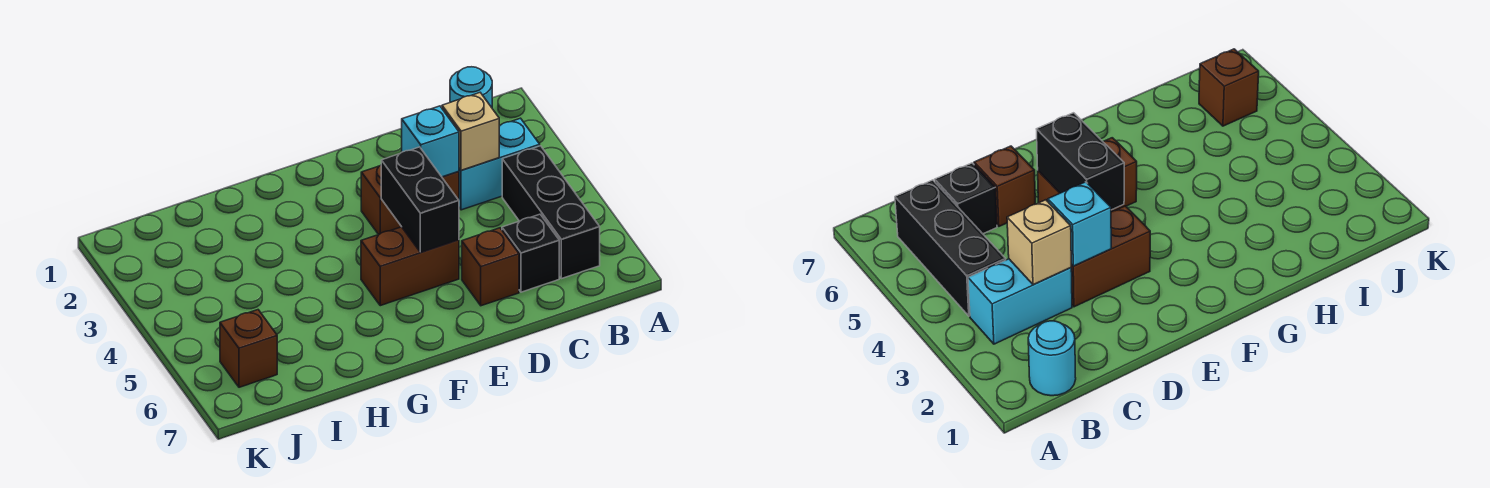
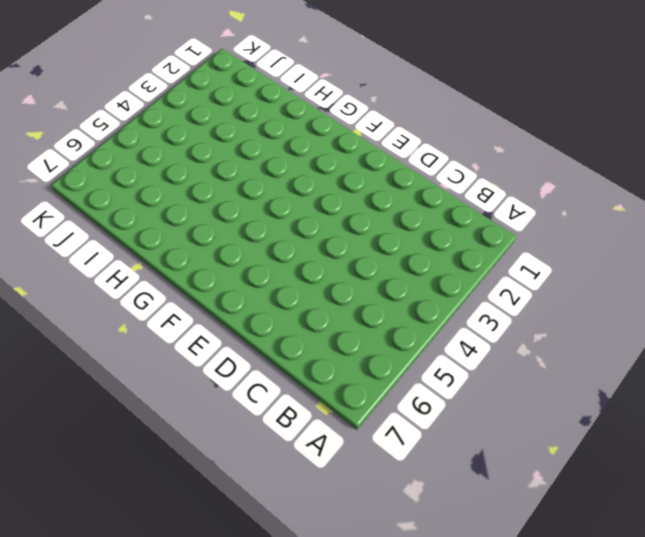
none -> cyan round brick B1 level 1
none -> cyan brick B3:C3 level 1

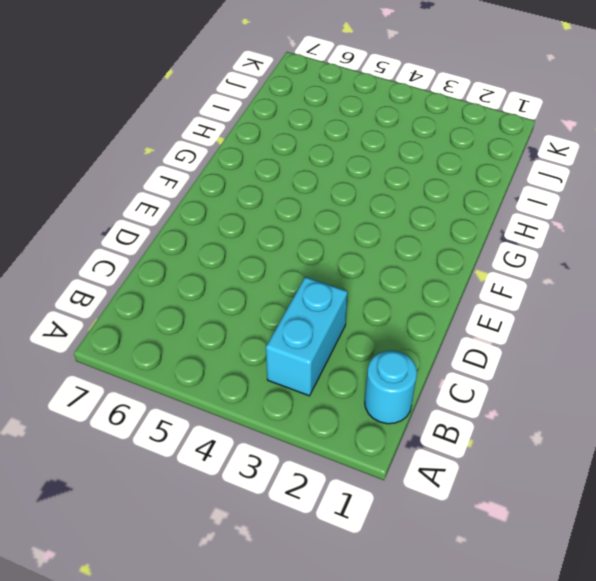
none -> black brick B4:B6 level 1
none -> black brick C6 level 1

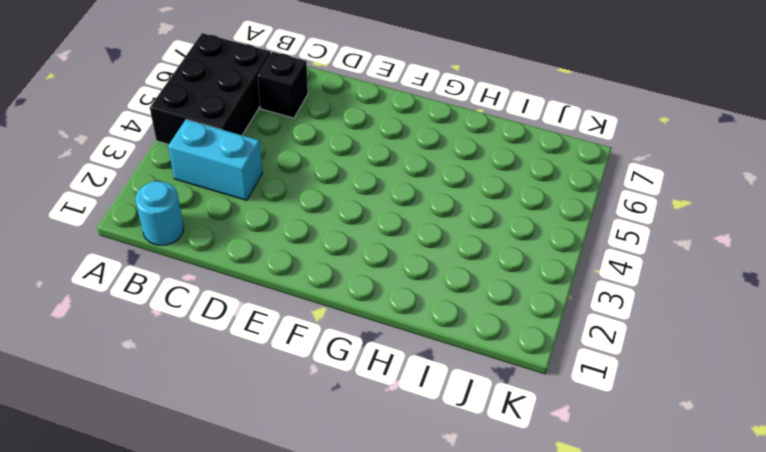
black brick A4:B6 level 1 -> black brick B4:B6 level 1
none -> brown brick D3:E3 level 1
none -> brown brick D6 level 1

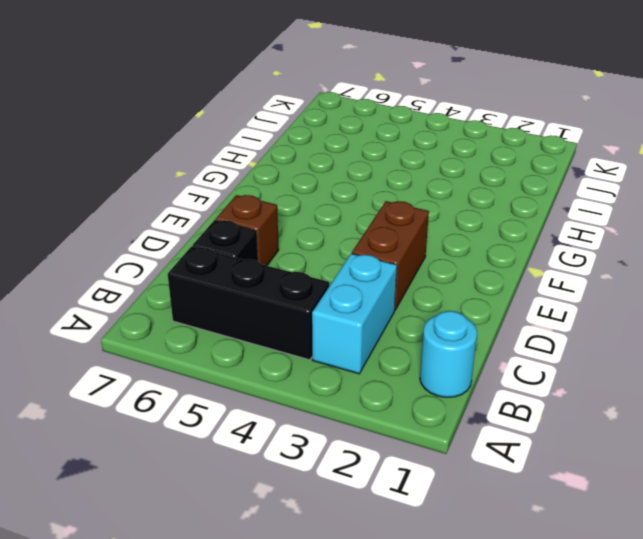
none -> brown brick E5:F5 level 1
none -> brown brick J6 level 1

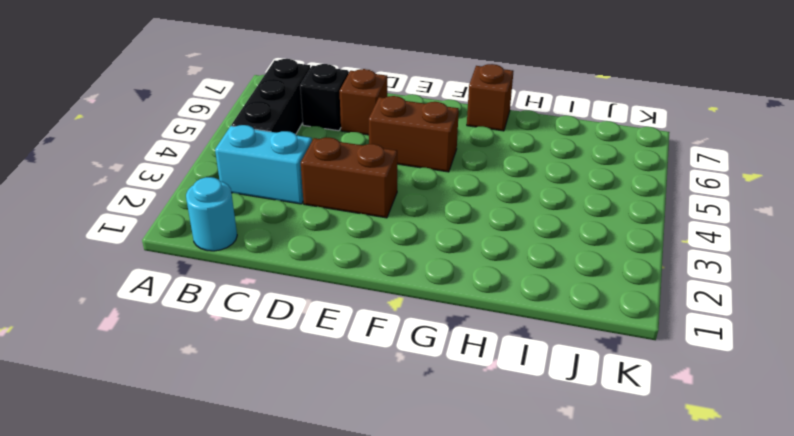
brown brick G7 level 1 -> brown brick J6 level 1
none -> tan brick C3 level 2
none -> cyan brick D3 level 2

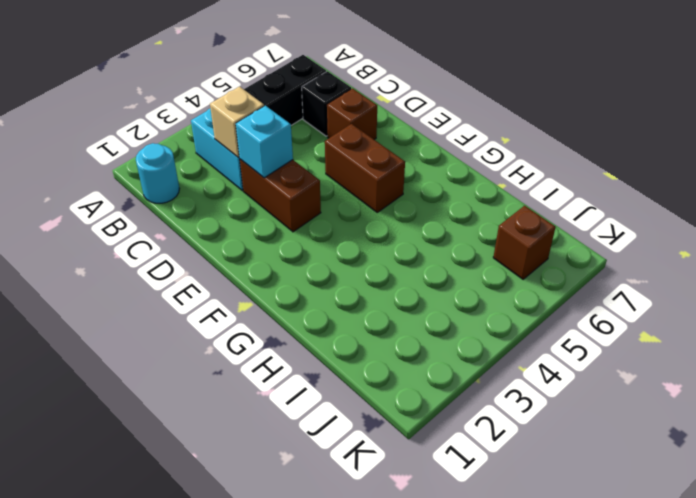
none -> black brick E4:E5 level 2

